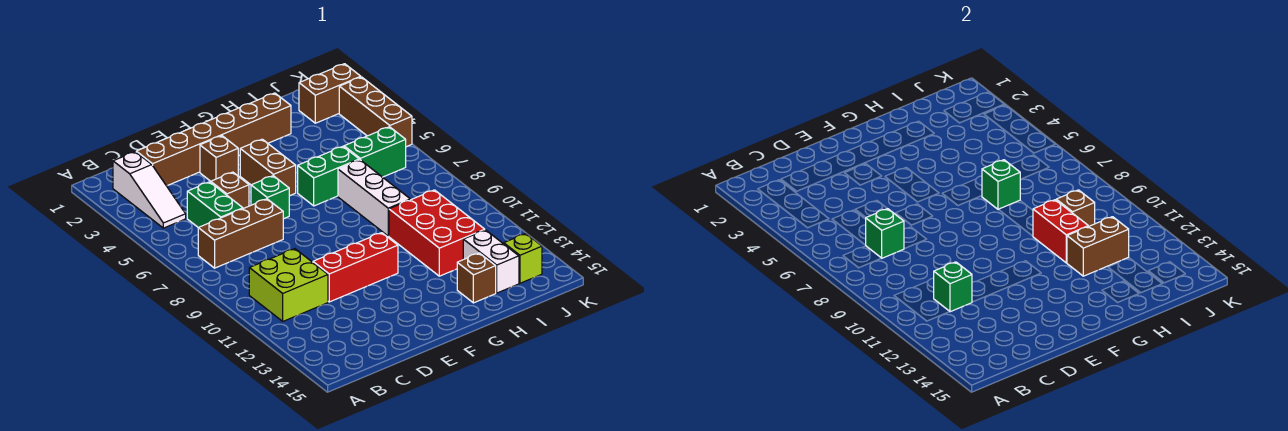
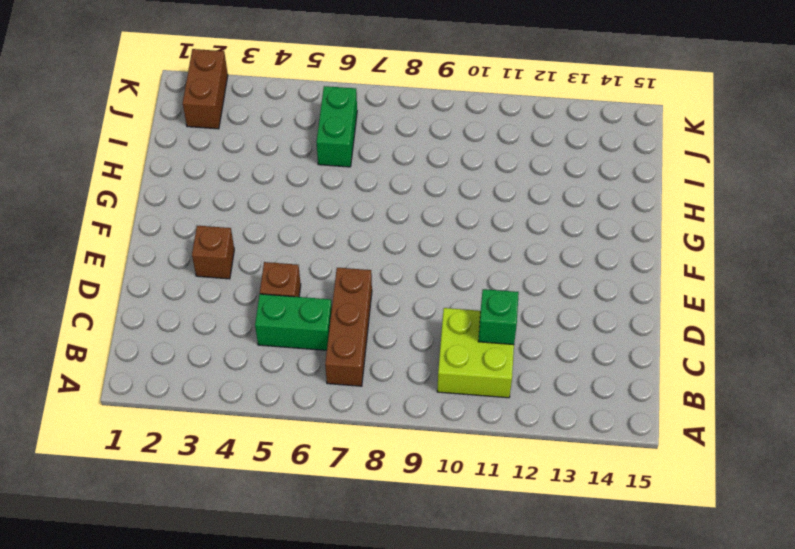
none -> white slope B2:B4 level 1 top 2
none -> brown brick C2:H2 level 1
none -> red brick D11:F11 level 1

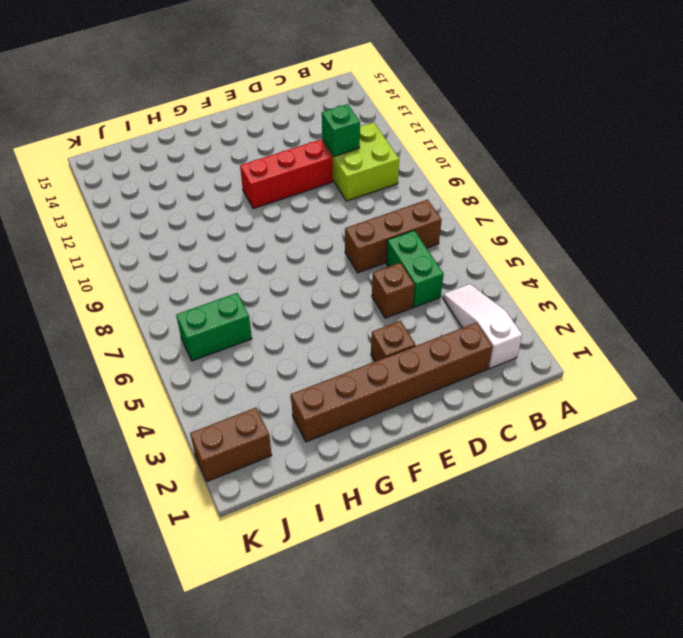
none -> green brick E6 level 1
none -> brown brick F4:F5 level 1
none -> green brick G6:H6 level 1

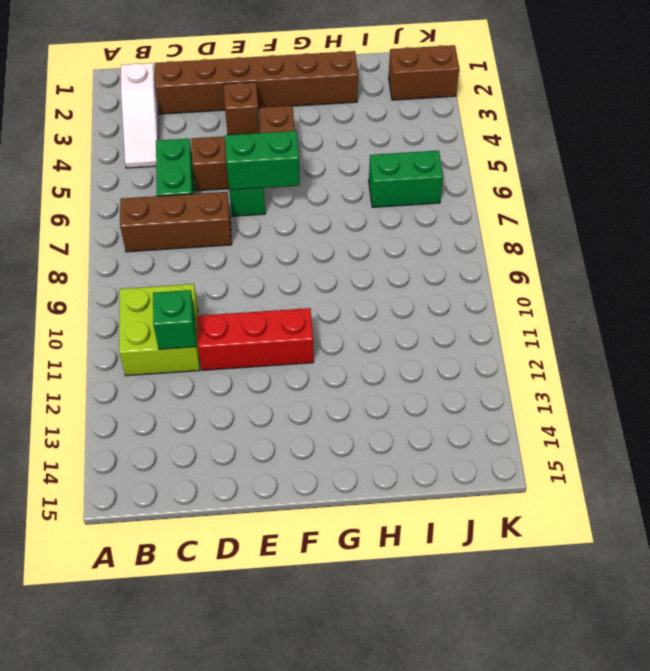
green brick E6:F6 level 2 -> green brick G6:H6 level 1
none -> white brick H7:H9 level 1
none -> red brick H10:I12 level 1
none -> brown brick H14 level 1

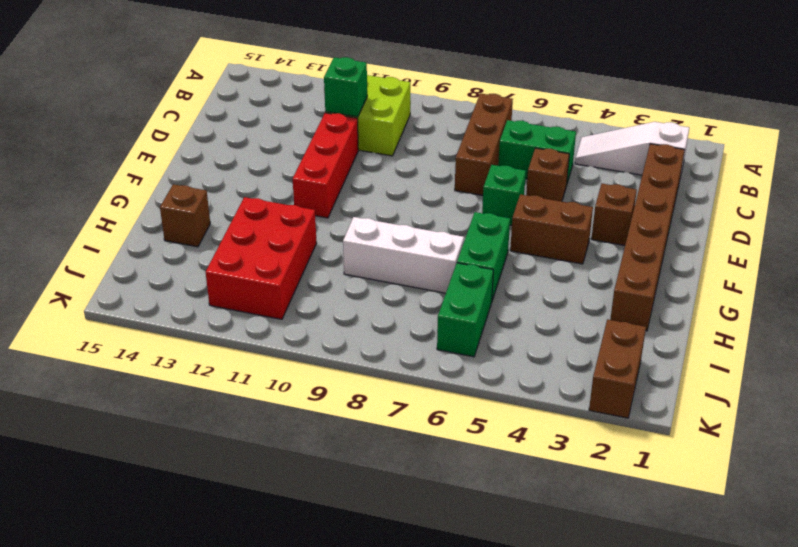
red brick H11:J12 level 1 -> red brick H10:I12 level 1
none -> white brick I13:I14 level 1
none -> lime brick J14 level 1
none -> brown brick K3:K5 level 1

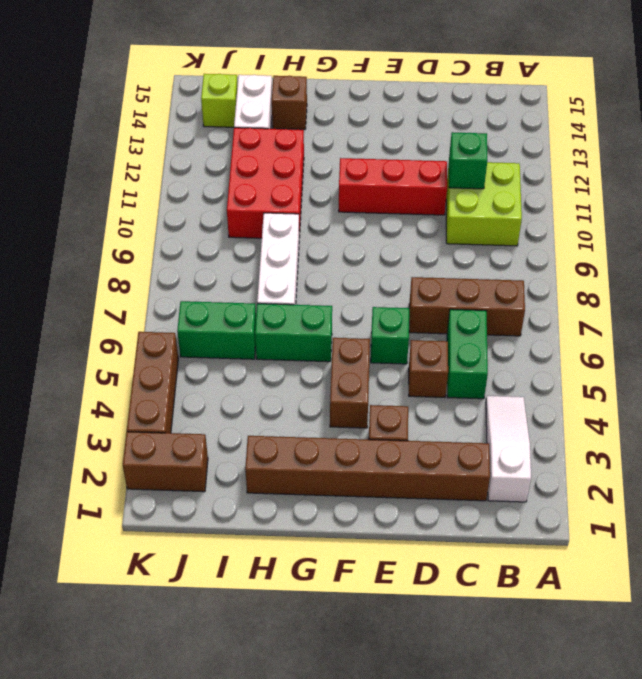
none -> green brick C7 level 2
none -> green brick H7 level 2
none -> red brick H10:H11 level 2

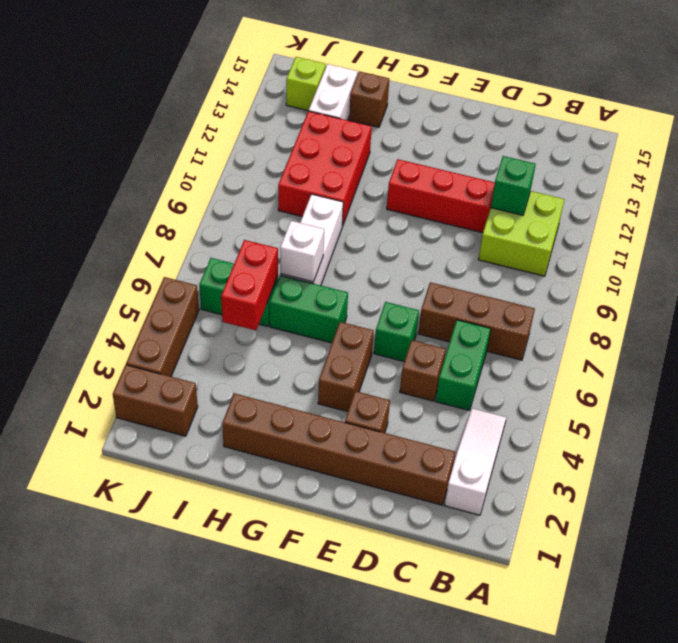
white brick H7 level 2 -> green brick H7 level 2
red brick I5:I6 level 2 -> red brick H10:H11 level 2
none -> green brick C7 level 2
none -> brown brick H12:I12 level 2
none -> brown brick I10 level 2

